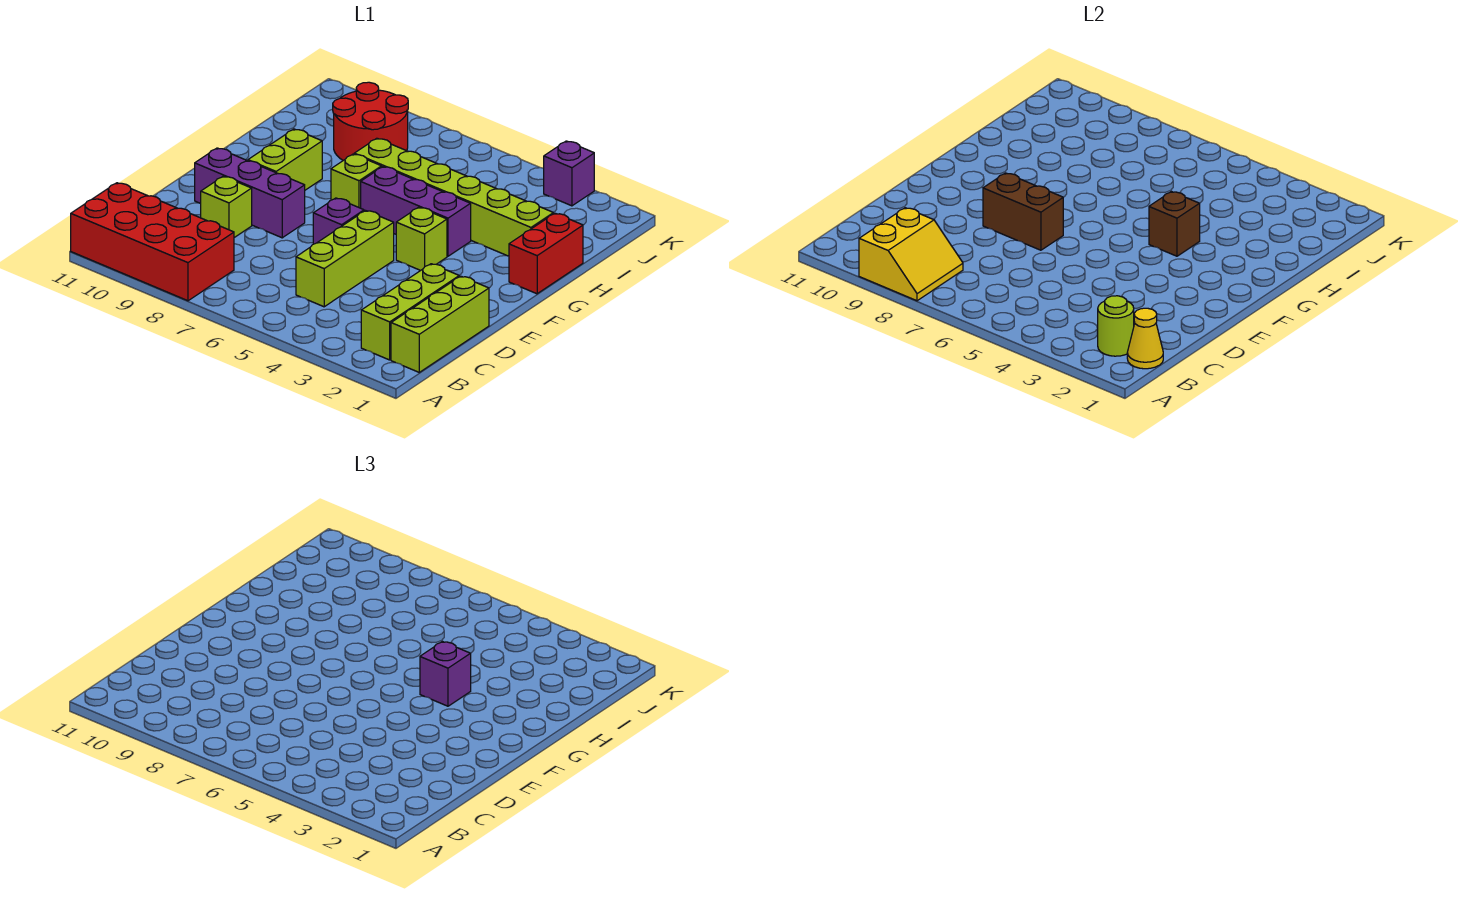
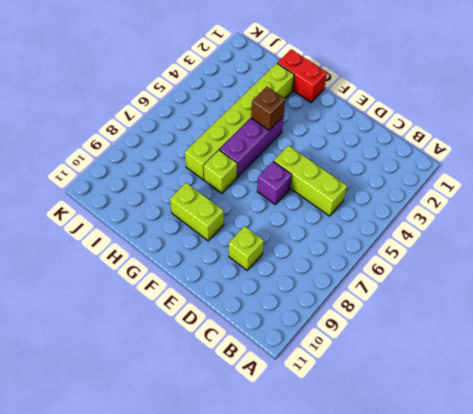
none -> red brick A8:B11 level 1
none -> lime brick B1:D1 level 1
none -> lime brick B2:D2 level 1

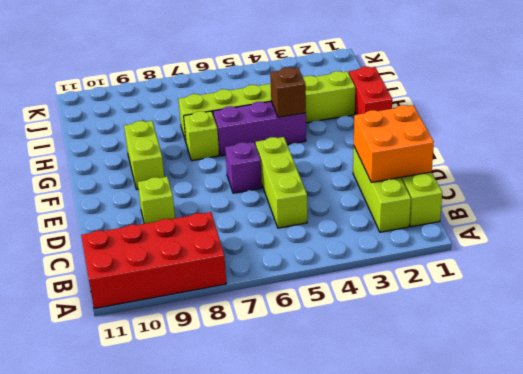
orange brick C1:D2 level 2 -> none
none -> purple brick E8:E10 level 1
none -> lime brick F4 level 1
none -> red round brick I8:J9 level 1

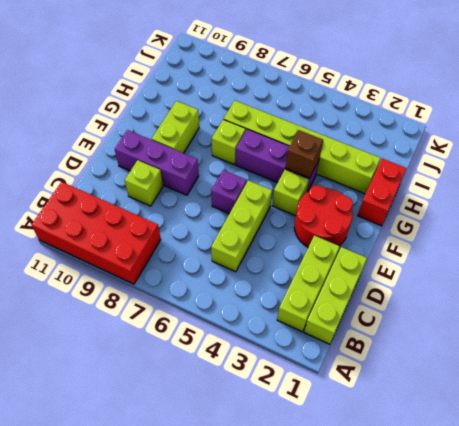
red round brick E2:F3 level 1 -> red round brick I8:J9 level 1
none -> purple brick K3 level 1
none -> yellow slope A8:B9 level 2 top 9
none -> yellow cone B1 level 2

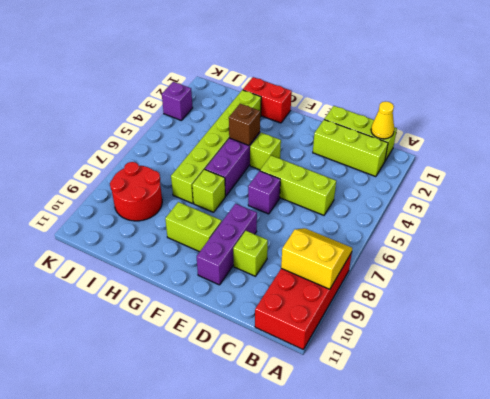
none -> lime round brick B2 level 2
none -> brown brick E7:E8 level 2
none -> purple brick G4 level 3

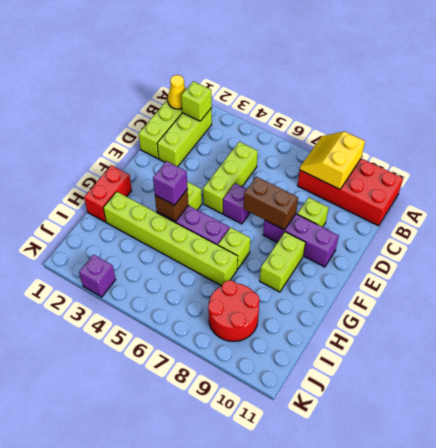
lime brick B2 level 2 -> lime round brick B2 level 2

